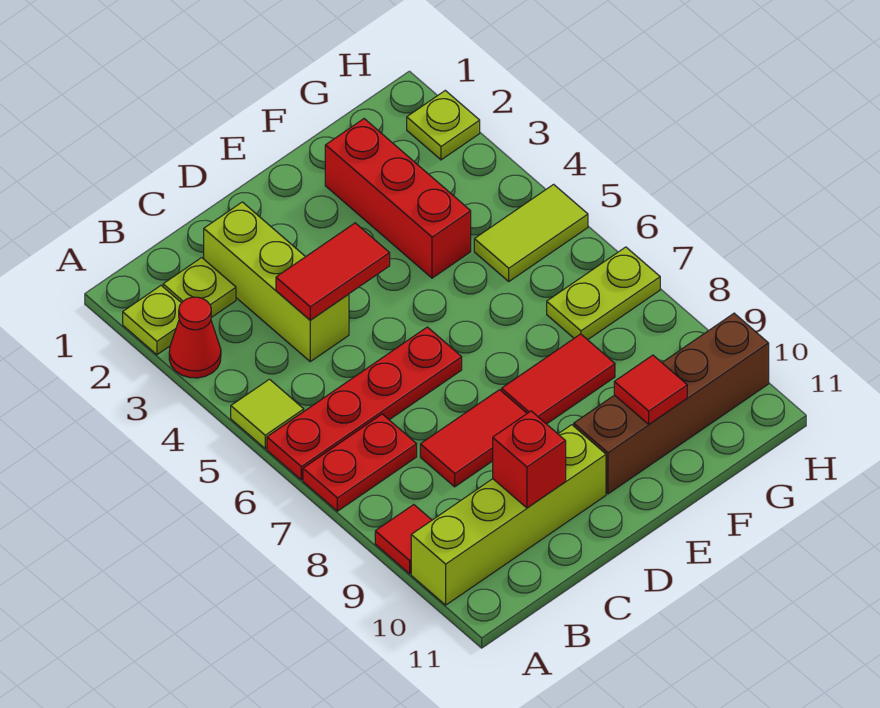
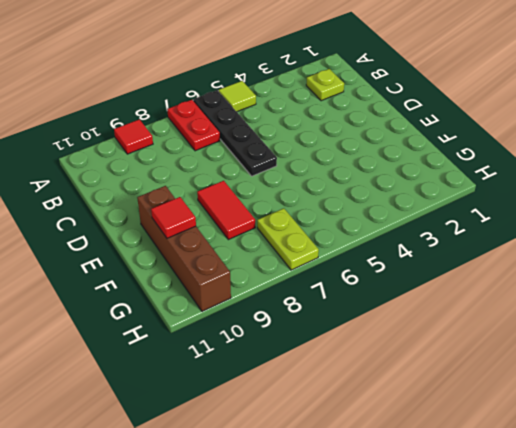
black plate A6:D6 level 1 -> red plate A6:D6 level 1
none -> lime plate A2 level 1
none -> red cone A3 level 1
none -> lime brick A10:D10 level 1

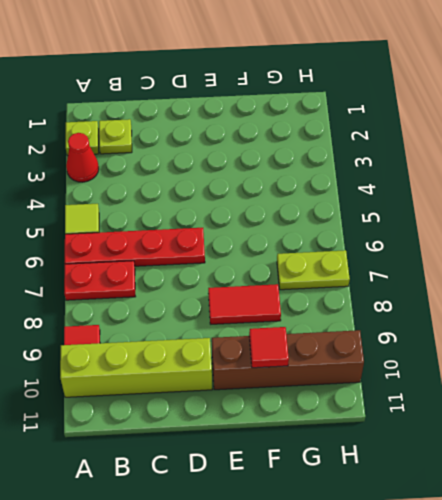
none -> lime brick C2:C4 level 1
none -> red tile C8:D8 level 1
none -> red brick F2:F4 level 1

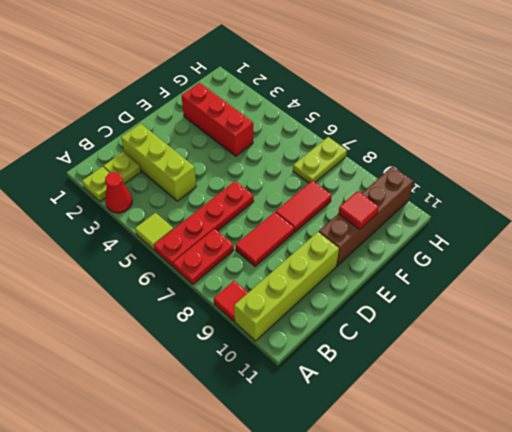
none -> lime tile G5:H5 level 1
none -> lime plate H2 level 1
none -> red tile C4:D4 level 2

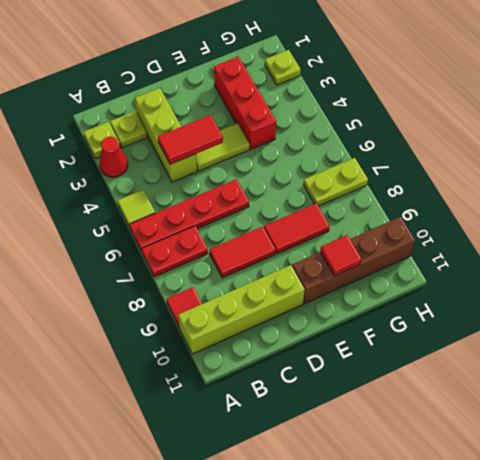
lime tile D4:E4 level 1 -> lime tile G5:H5 level 1
none -> red brick C10 level 2

